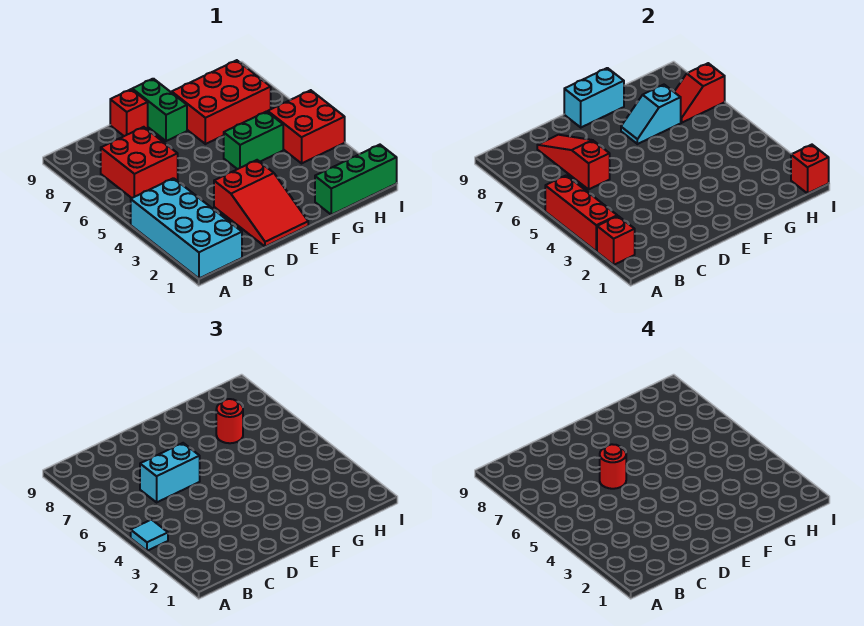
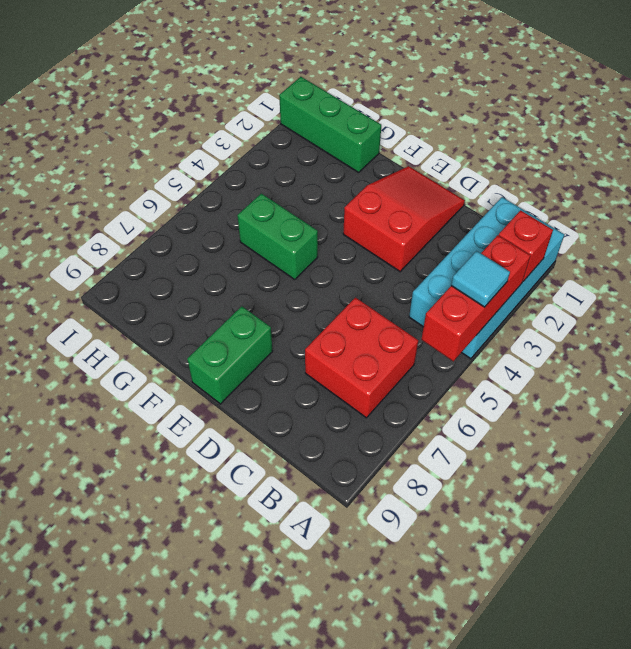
none -> red brick D9 level 1
none -> red brick F7:H8 level 1
none -> red brick H4:I5 level 1

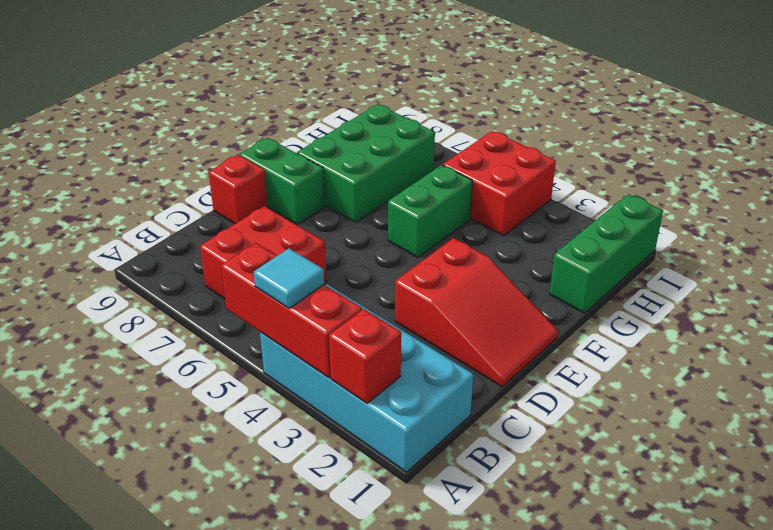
green brick F7:H8 level 1 -> red brick F7:H8 level 1
none -> red slope C6:C8 level 2 top 6
none -> cyan brick E9:F9 level 2
none -> cyan slope F7:G7 level 2 top G

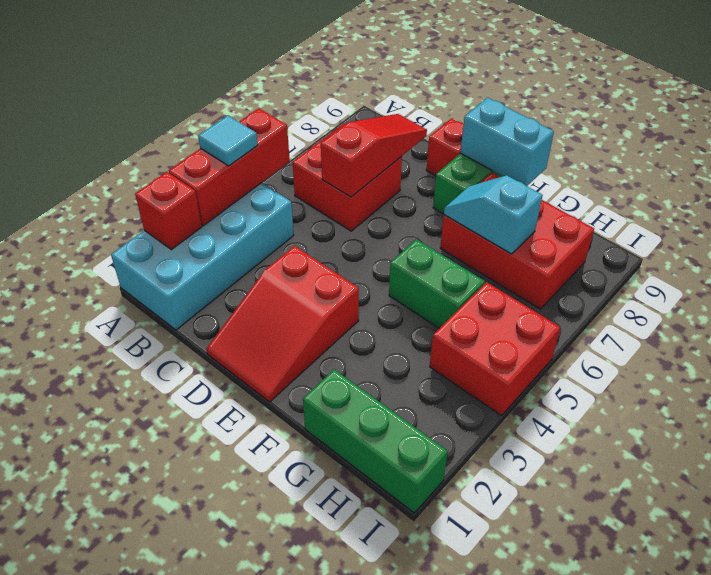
none -> red slope H7:I7 level 2 top I
none -> red brick I1 level 2
none -> cyan brick C6:D6 level 3

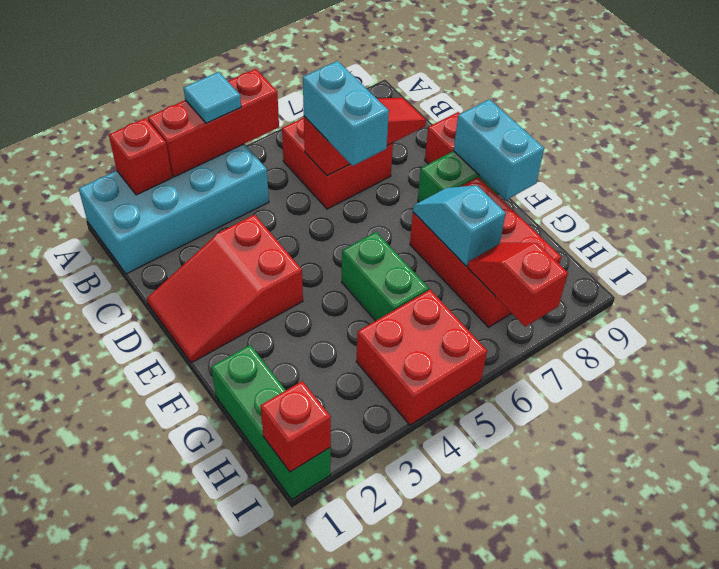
none -> red round brick G7 level 3
none -> red round brick D6 level 4

